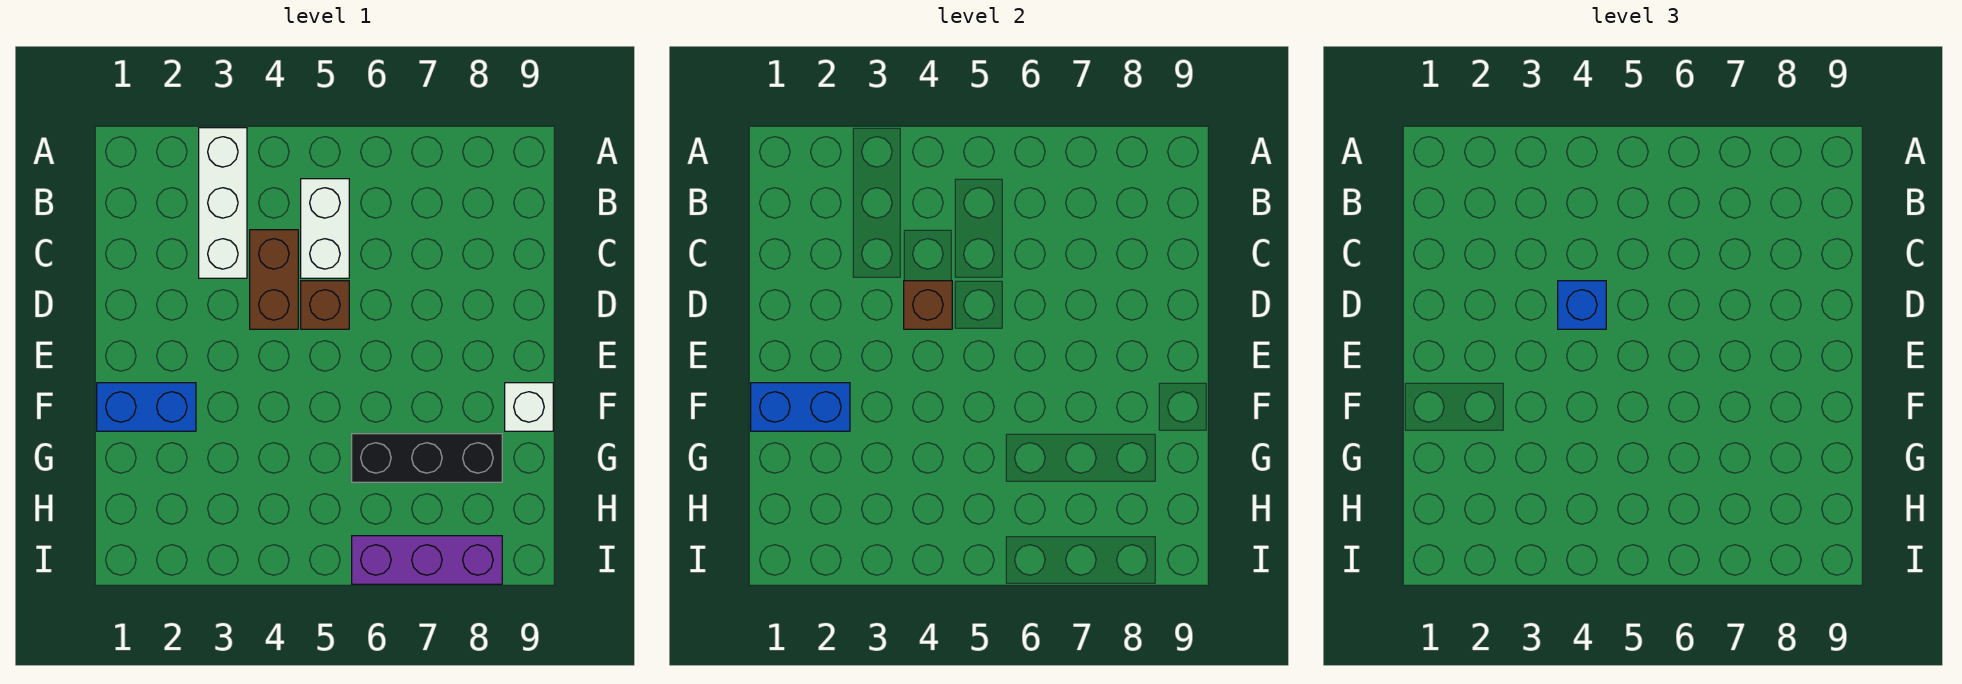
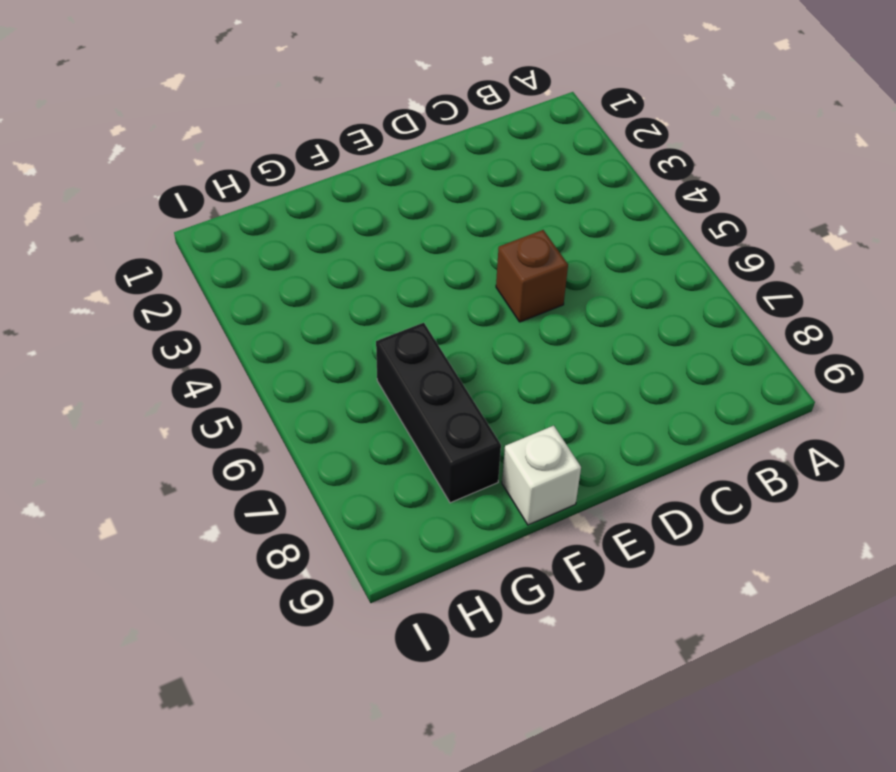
none -> white brick A3:C3 level 1
none -> white brick B5:C5 level 1

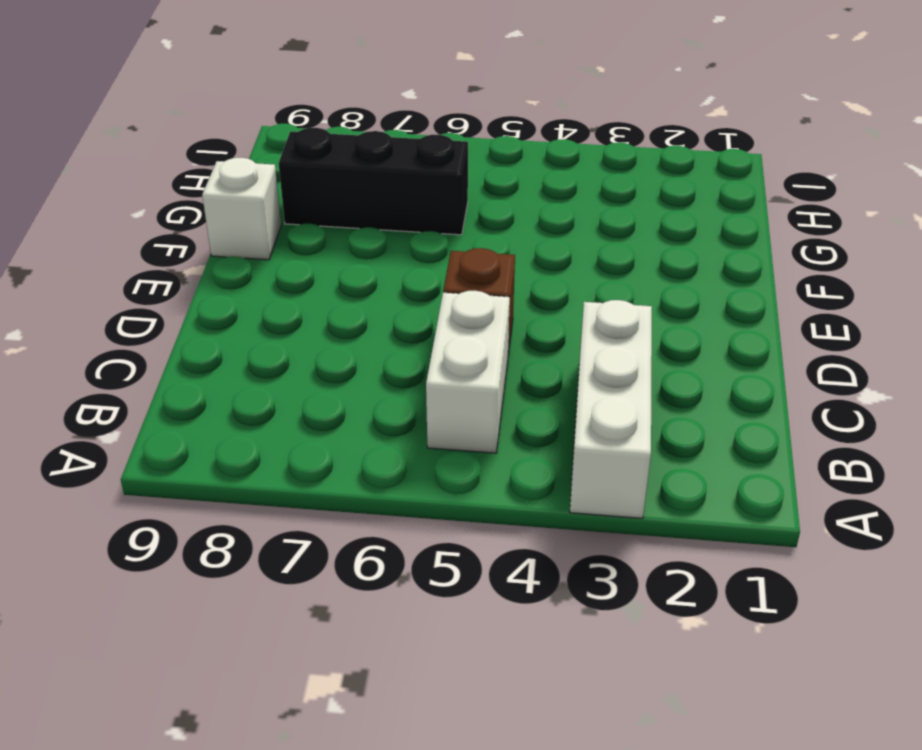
none -> brown brick C4:D4 level 1
none -> blue brick F1:F2 level 1

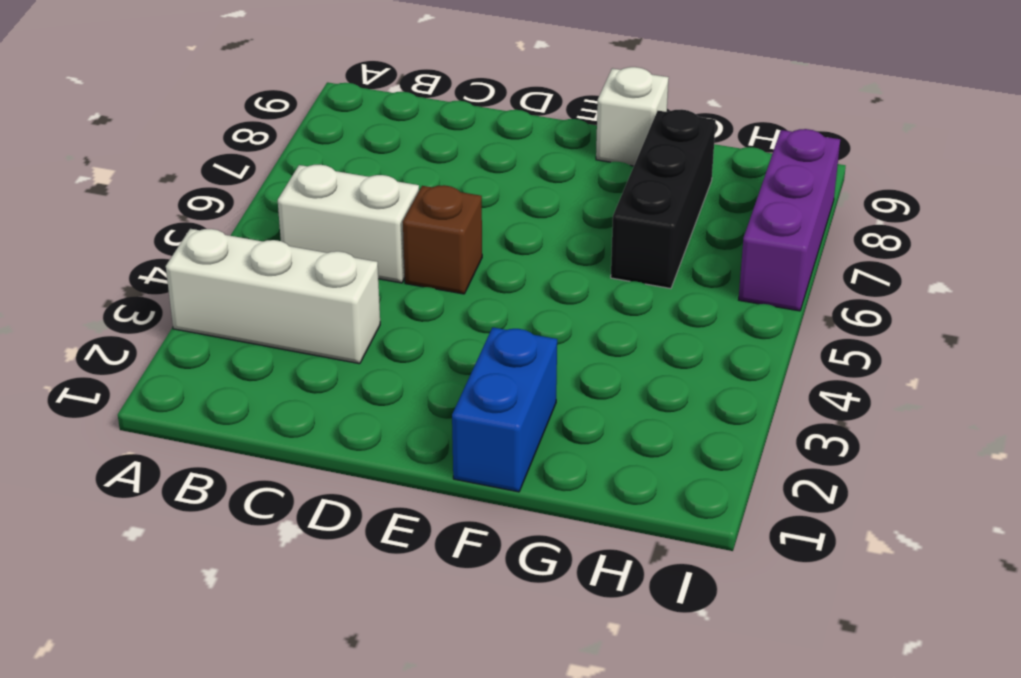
none -> brown brick C4:D4 level 1
none -> brown brick D4 level 2

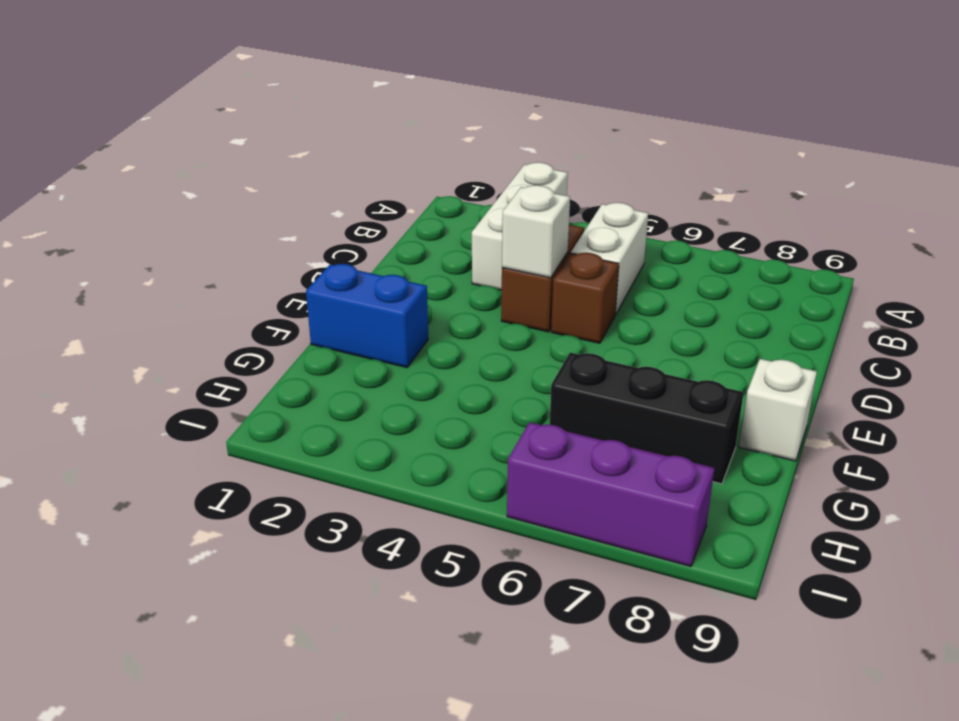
white brick D4 level 2 -> brown brick D4 level 2
none -> blue brick F1:F2 level 2
none -> blue brick D4 level 3

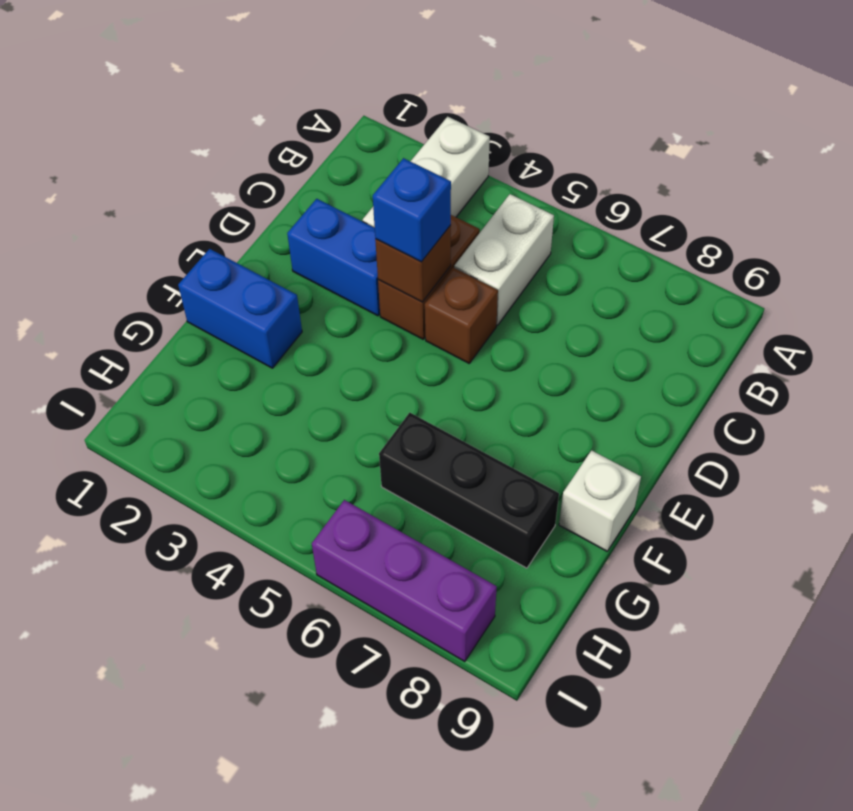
blue brick D2:D3 level 1 -> blue brick F1:F2 level 2

